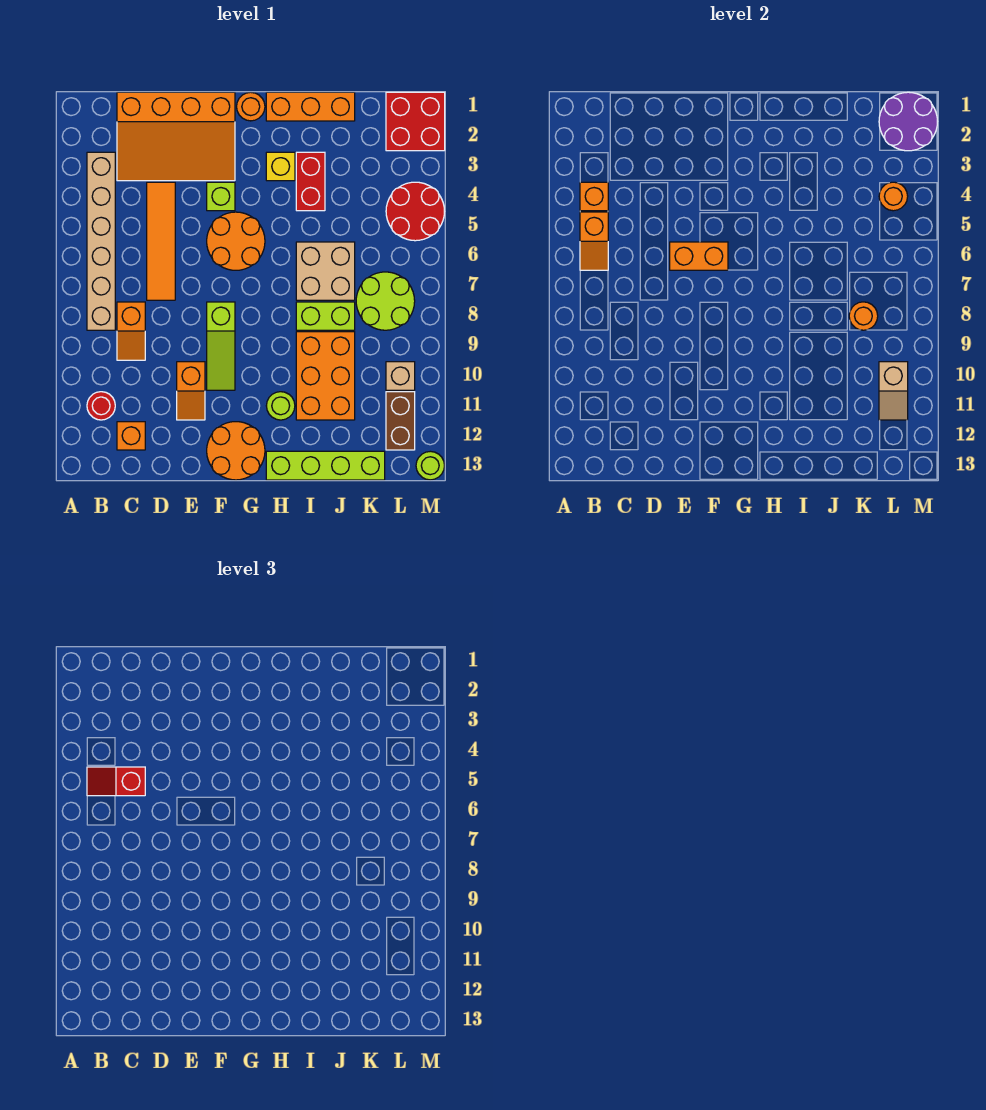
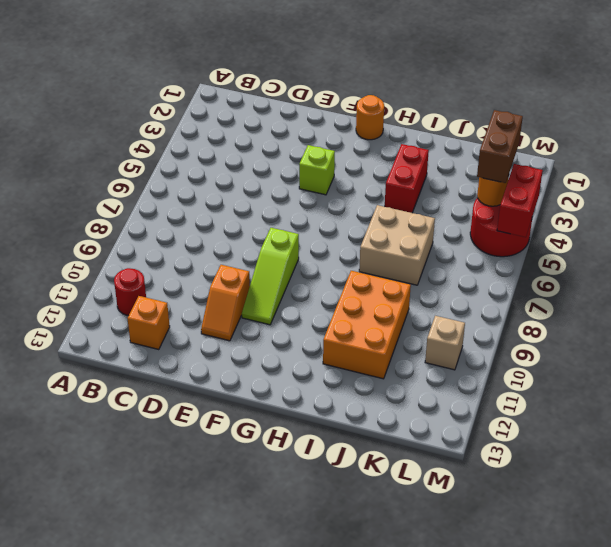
brown brick L3:L4 level 3 -> brown brick L11:L12 level 1
red brick M4:M5 level 2 -> none
none -> tan brick B3:B8 level 1
none -> orange slope C1:F3 level 1 top 1
none -> orange slope C8:C9 level 1 top 8
none -> orange tile D4:D7 level 1

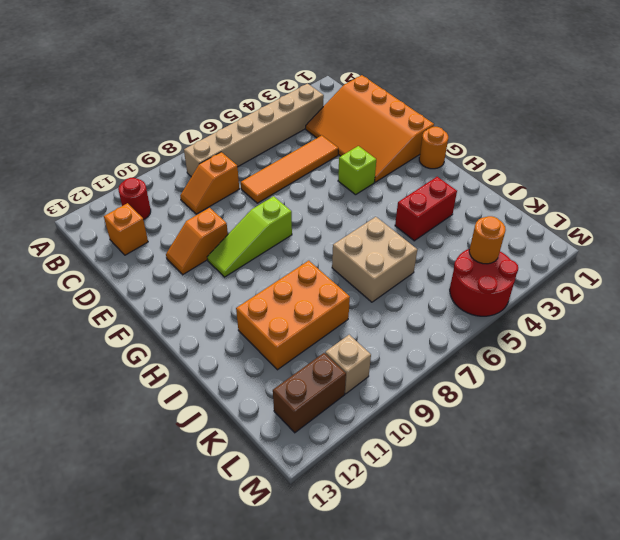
none -> orange round brick F5:G6 level 1
none -> orange round brick F12:G13 level 1
none -> orange brick H1:J1 level 1
none -> yellow brick H3 level 1

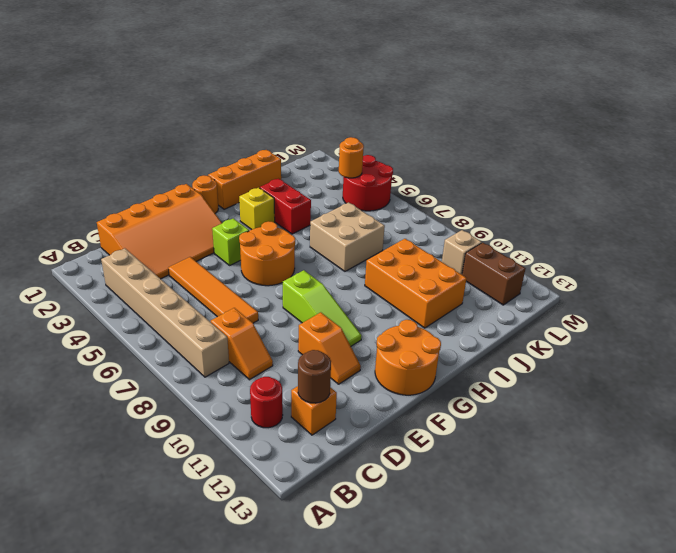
brown round brick C12 level 2 -> none
none -> lime round brick H11 level 1
none -> lime brick H13:K13 level 1
none -> lime brick I8:J8 level 1
none -> lime round brick K7:L8 level 1

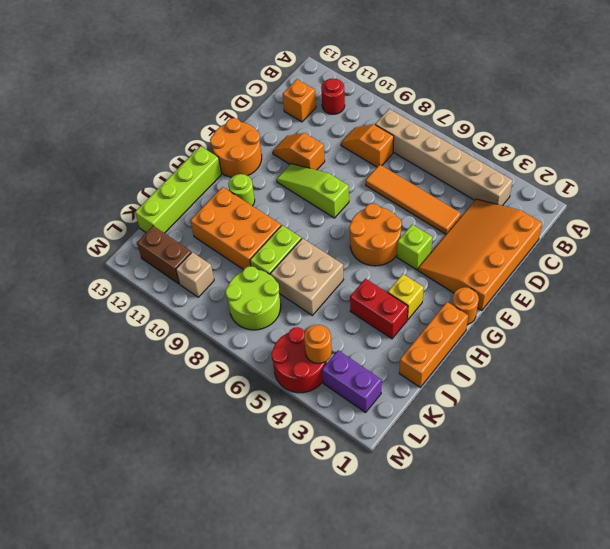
purple brick L2:L3 level 1 -> red brick L1:M2 level 1
none -> lime round brick M13 level 1
none -> orange brick B4 level 2
none -> orange slope B5:B6 level 2 top 5
none -> orange brick E6:F6 level 2

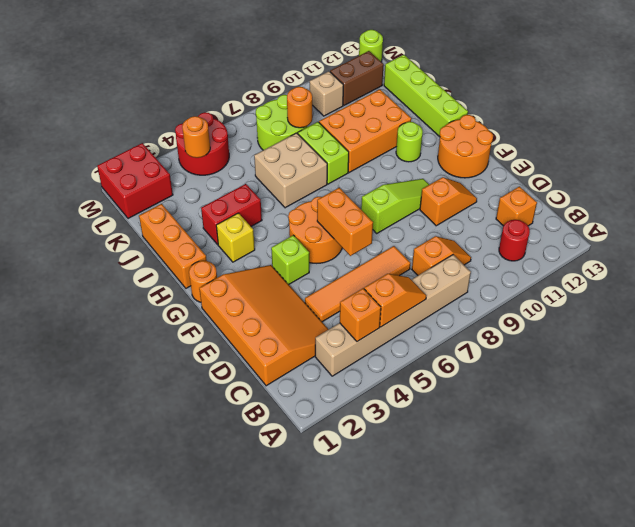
none -> purple round brick L1:M2 level 2
none -> tan slope L10:L11 level 2 top 10
none -> red slope B5:C5 level 3 top C

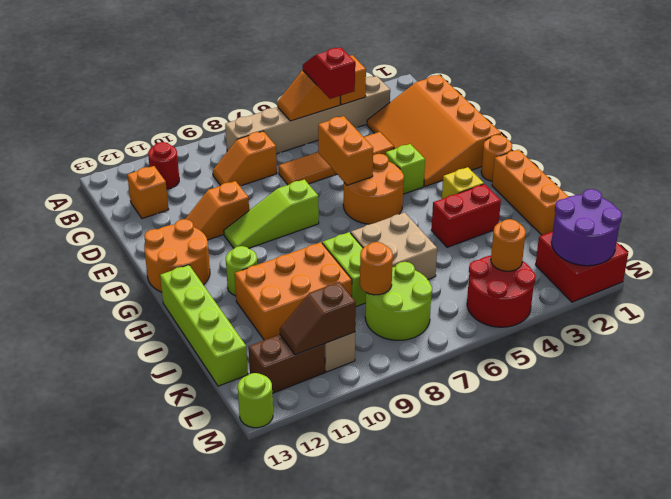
brown slope L10:L11 level 2 top 10 -> tan slope L10:L11 level 2 top 10

